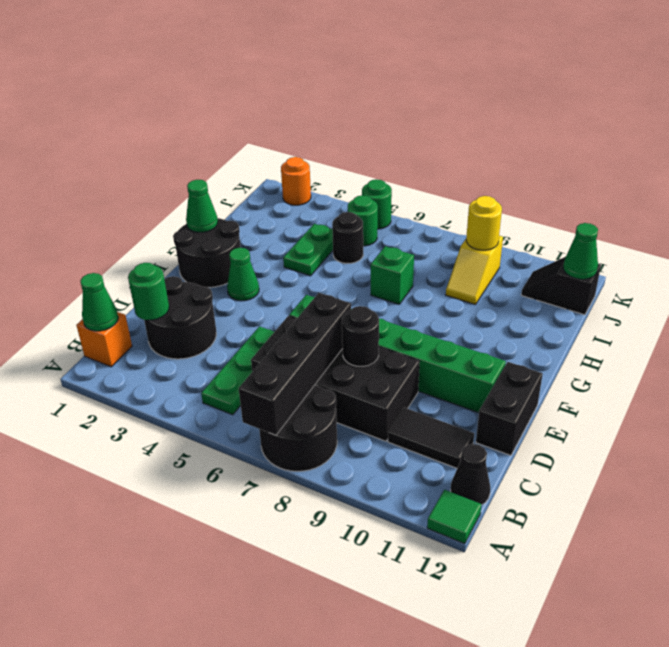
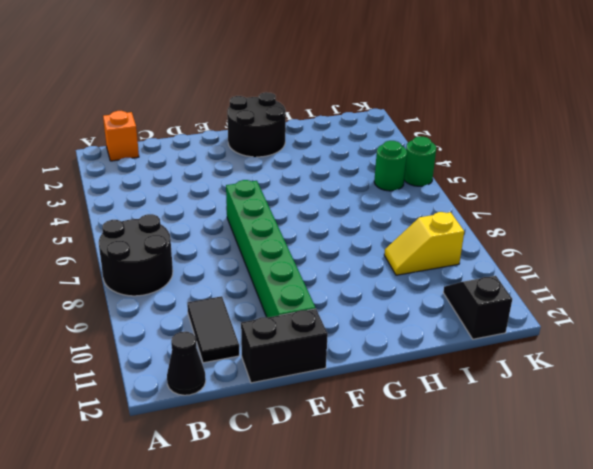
none -> green tile A12 level 1
none -> green plate B5:D5 level 1
none -> black round brick C2:D3 level 1

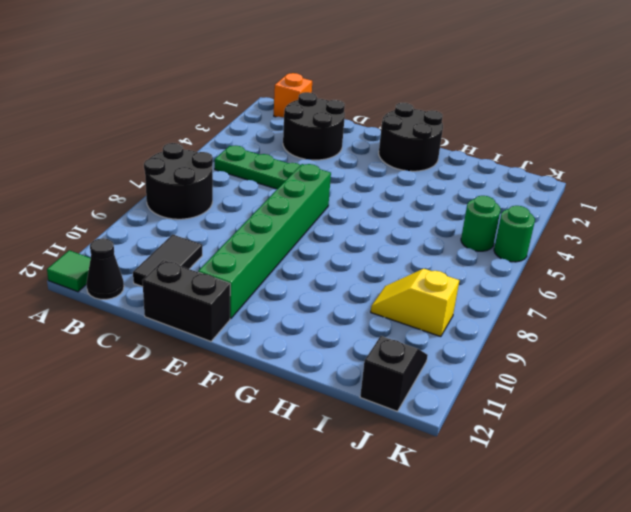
none -> black brick C6:D9 level 1
none -> green cone F3 level 1
none -> green plate H4:I4 level 1

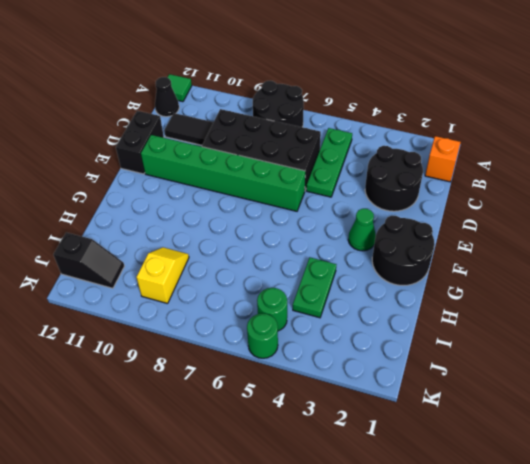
none -> green brick H7 level 1
none -> black round brick I5 level 1
none -> orange round brick K2 level 1

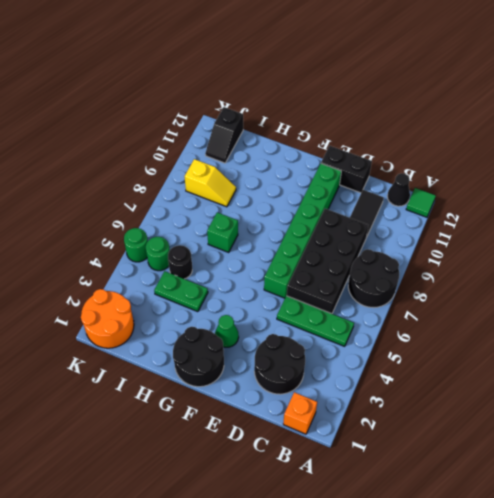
orange round brick J1:K2 level 1 -> orange round brick K2 level 1
none -> black brick A7:D7 level 2
none -> green cone B1 level 2
none -> green round brick C2 level 2

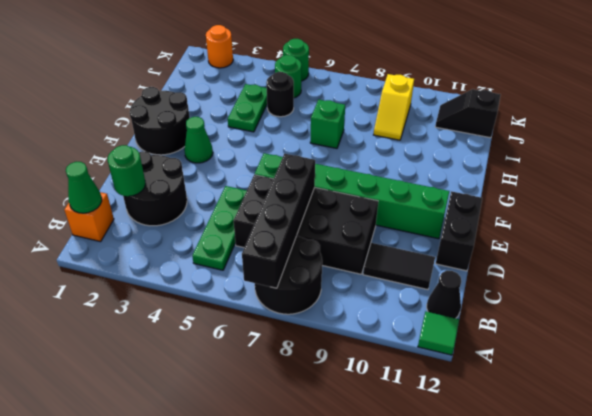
none -> black round brick D8 level 2
none -> green cone G1 level 2
none -> yellow round brick J9 level 2

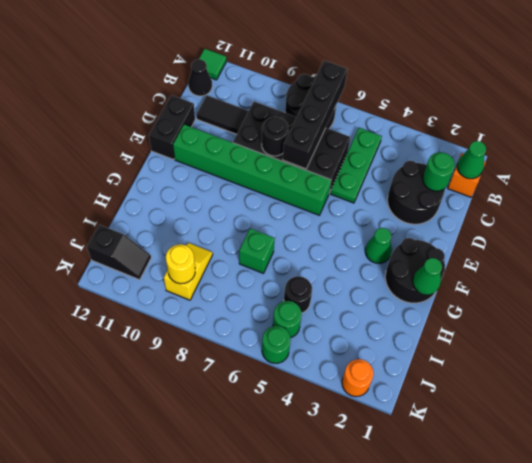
none -> green plate H4:I4 level 1
none -> green cone J12 level 2

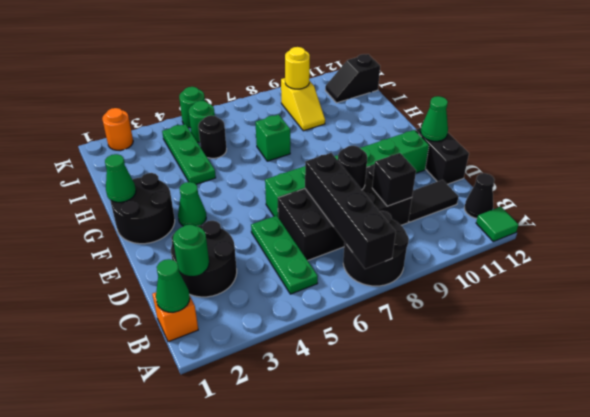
black brick C9 level 2 -> none
green cone E12 level 2 -> green cone J12 level 2
green plate H4:J4 level 1 -> green plate H4:I4 level 1

